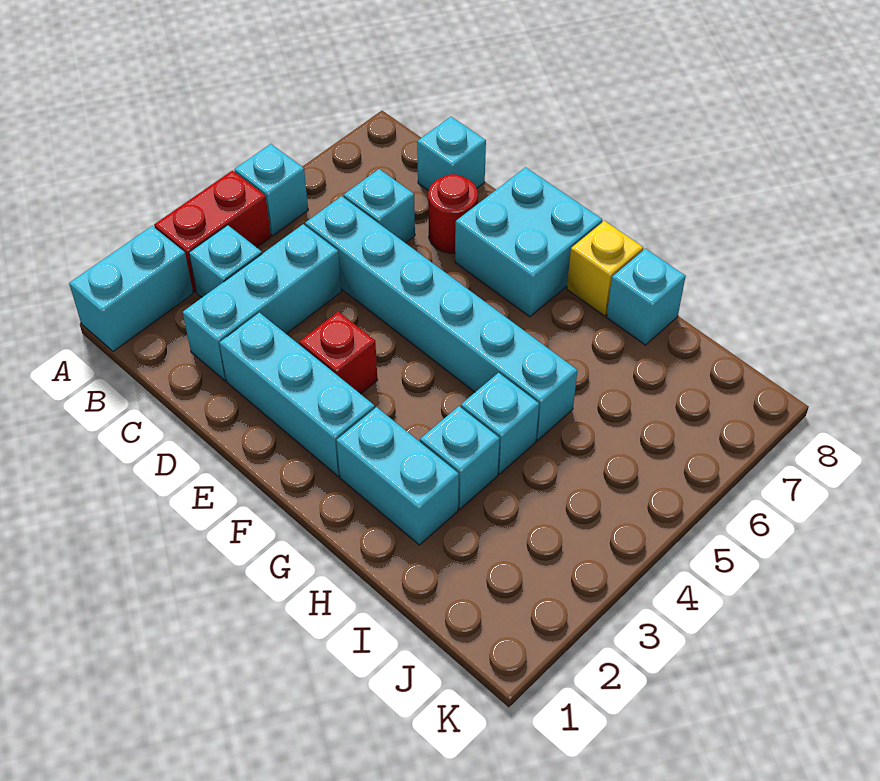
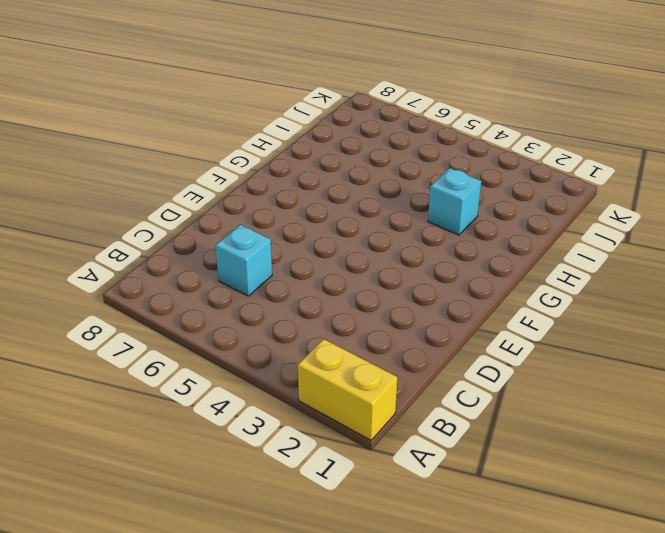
yellow brick A1:A2 level 1 -> cyan brick A1:A2 level 1
none -> red brick A3:A4 level 1
none -> cyan brick A5 level 1
none -> cyan brick B3 level 1

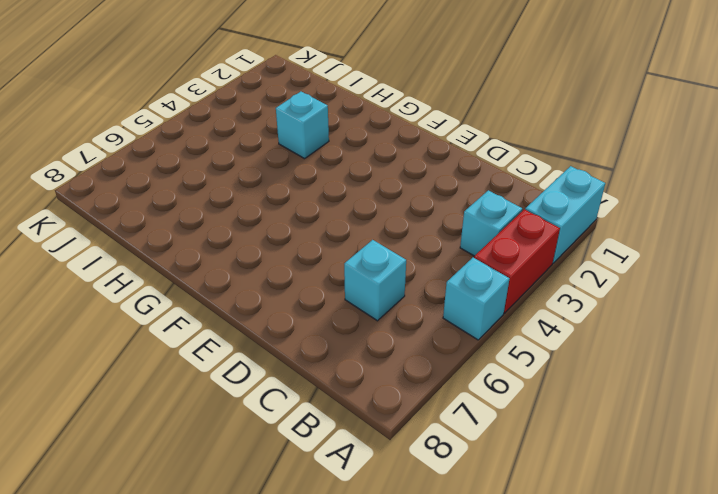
none -> cyan brick C2:C4 level 1
none -> cyan brick C5:H5 level 1
none -> cyan brick C8 level 1

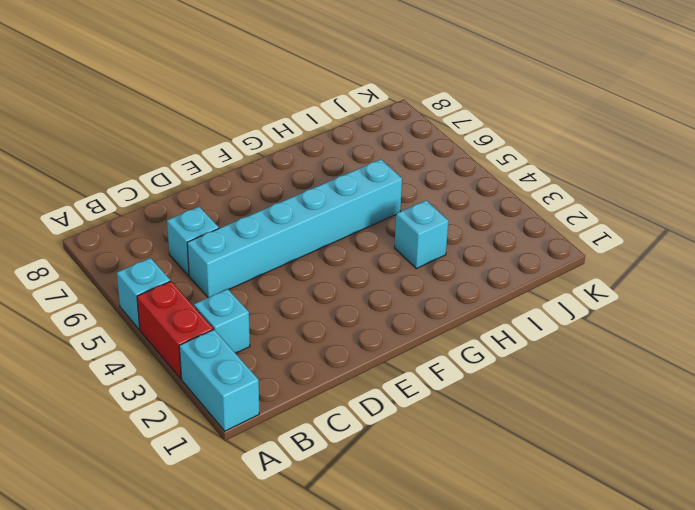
none -> cyan brick C2:C4 level 1
none -> cyan brick C8 level 1
none -> cyan brick D2:F2 level 1

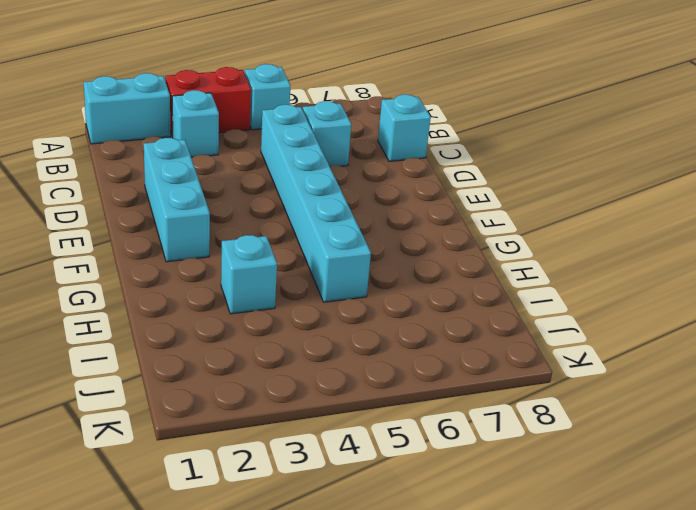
none -> cyan brick C2:C4 level 1
none -> red round brick D7 level 1
none -> red brick E3 level 1

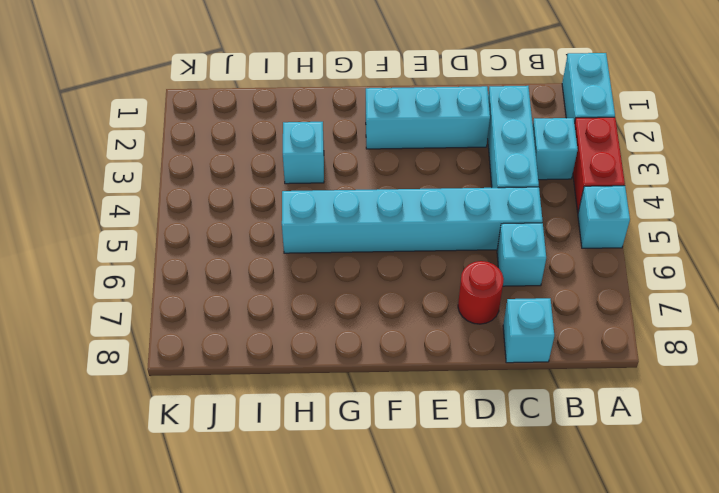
none -> red brick E3 level 1
none -> cyan brick E7:F8 level 1
none -> cyan brick G2:H2 level 1

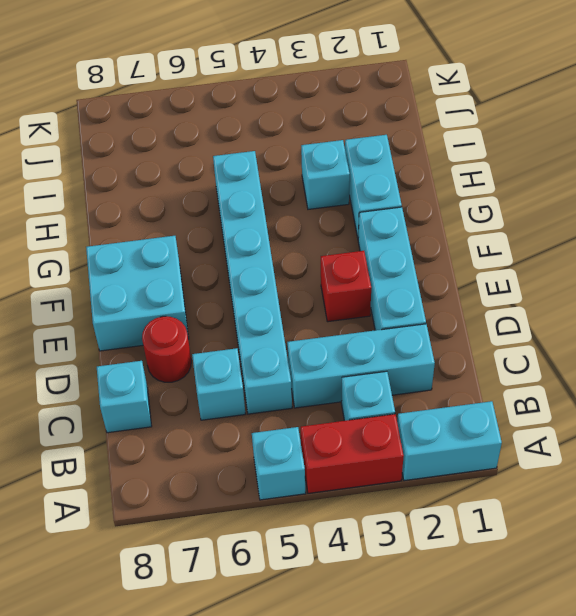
none -> yellow brick G8 level 1
none -> cyan brick H4 level 1
none -> cyan brick H8 level 1

